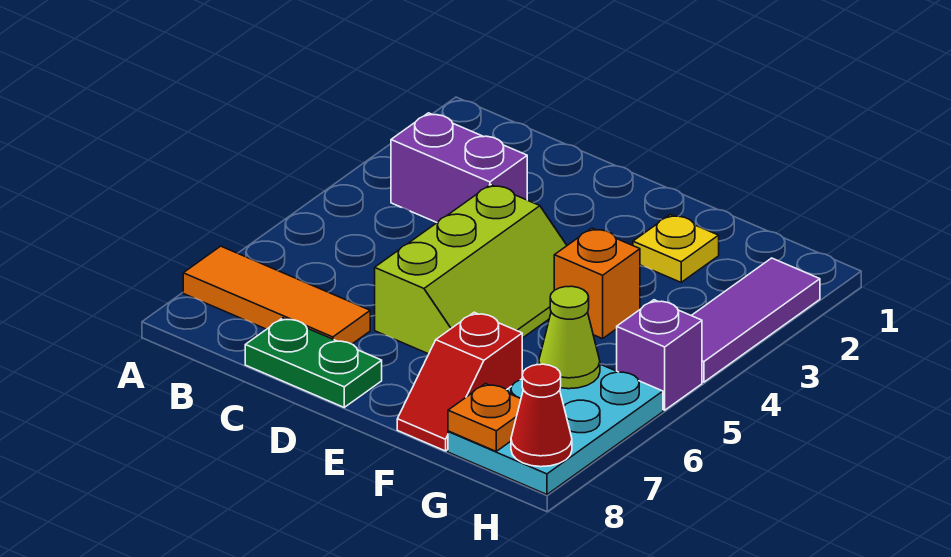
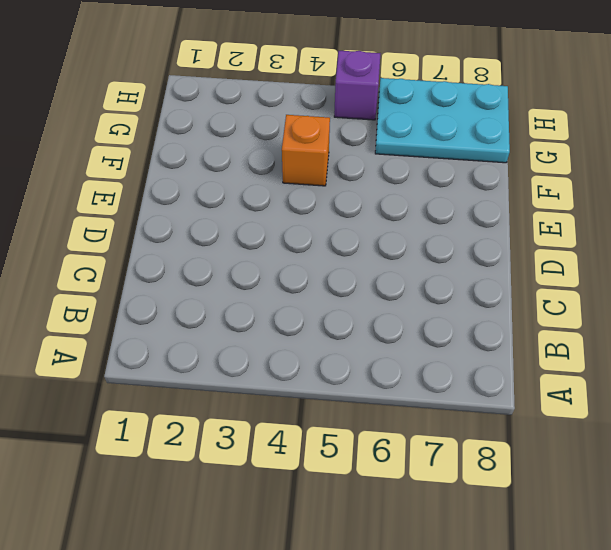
none -> orange tile A7:C7 level 1
none -> purple brick B3:C3 level 1
none -> green plate C8:D8 level 1

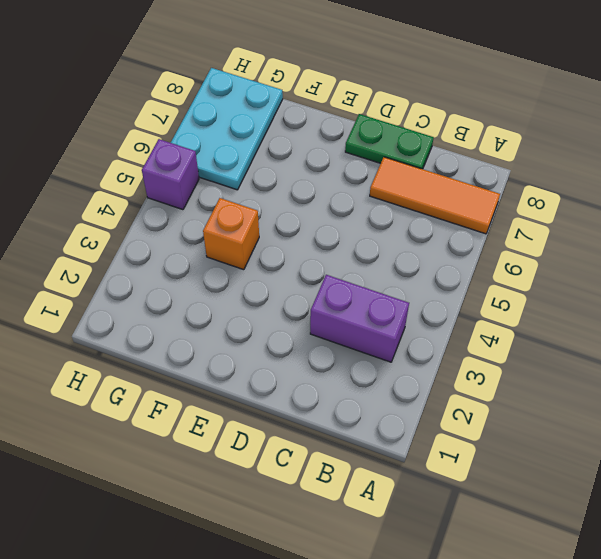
none -> lime slope D4:E6 level 1 top D
none -> yellow plate F2 level 1
none -> red slope F7:F8 level 1 top 7

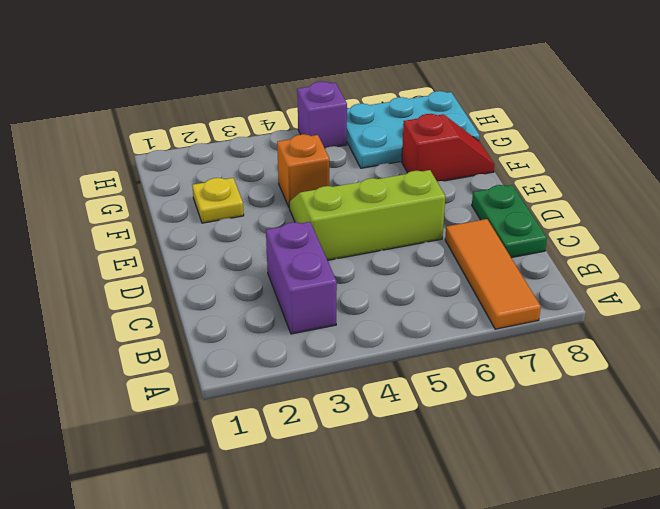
none -> purple tile H2:H4 level 1
none -> lime cone G6 level 2
none -> orange plate G8 level 2

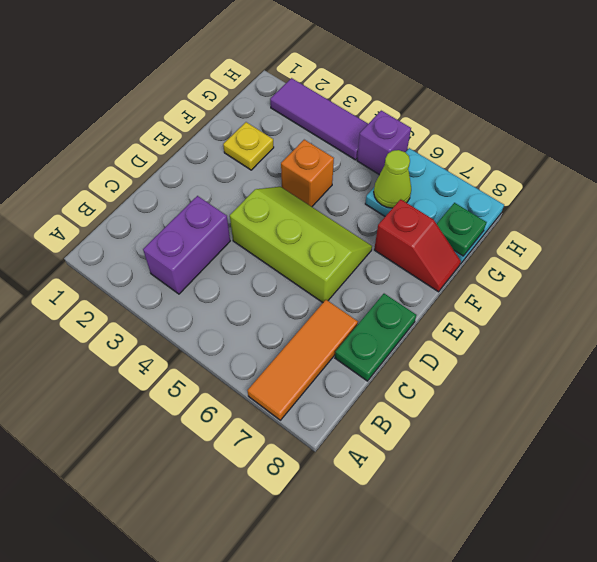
green plate G8 level 2 -> orange plate G8 level 2
none -> red cone H8 level 2

